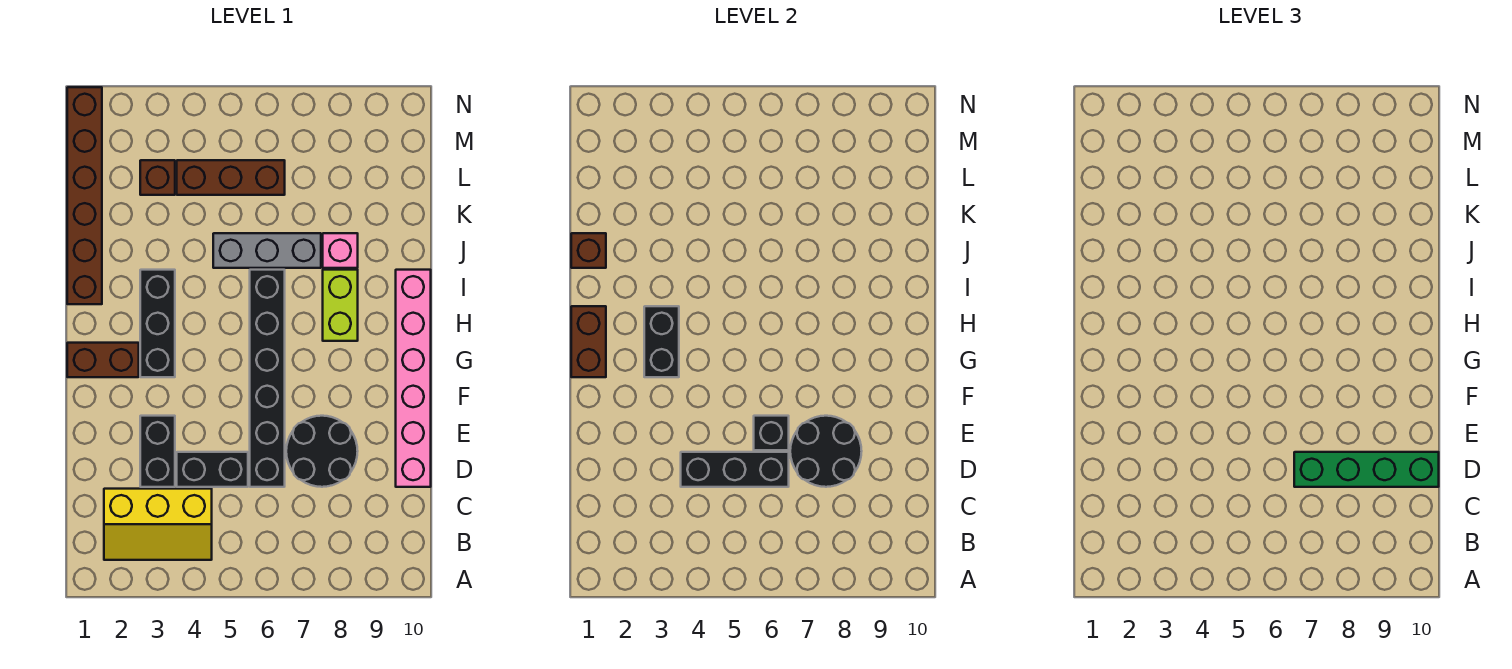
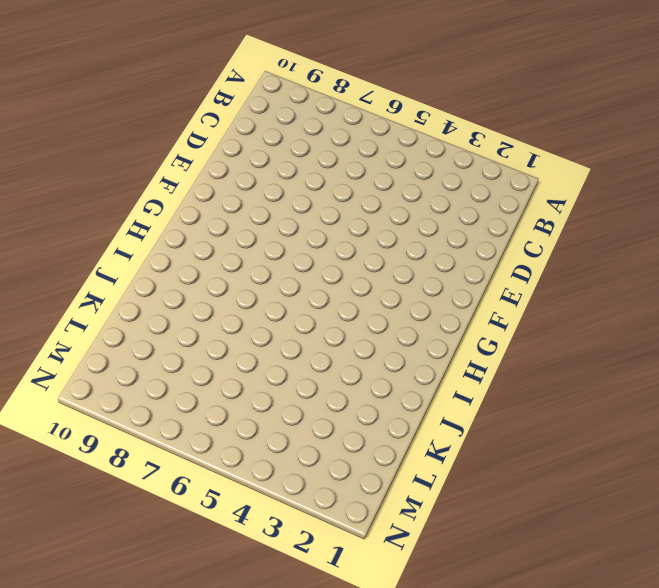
none -> yellow slope B2:C4 level 1 top C
none -> black brick D3:E3 level 1
none -> black brick D4:D5 level 1

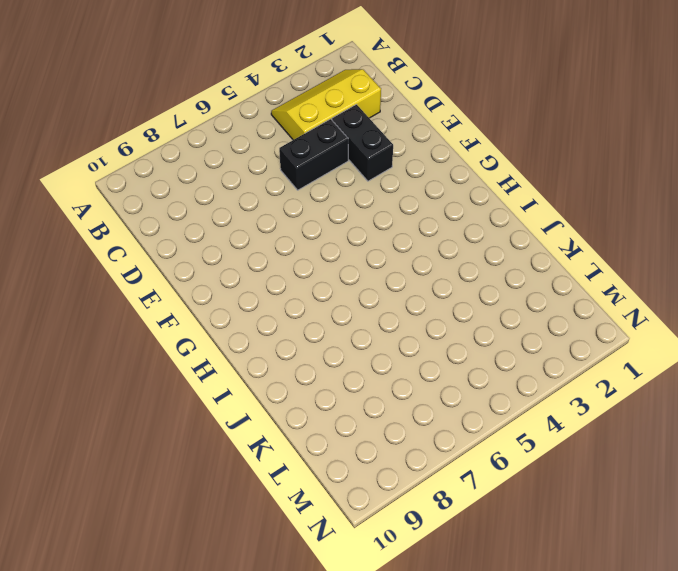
none -> black brick D6:I6 level 1
none -> black round brick D7:E8 level 1
none -> pink brick D10:I10 level 1

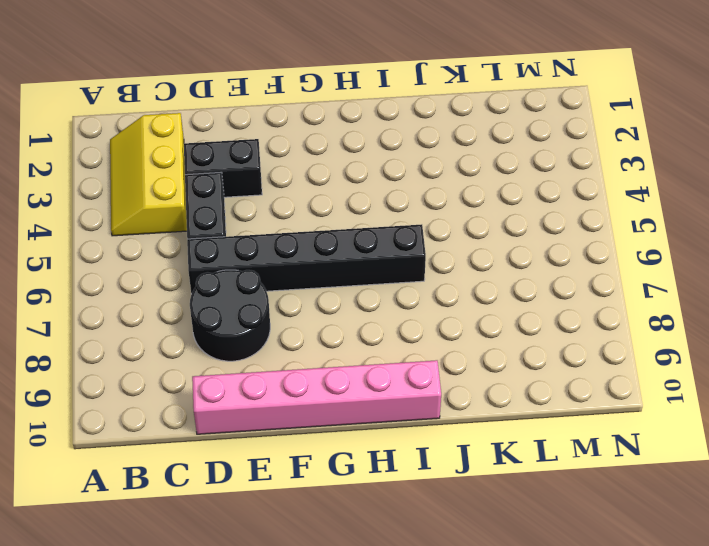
none -> brown brick G1:G2 level 1
none -> black brick G3:I3 level 1
none -> lime brick H8:I8 level 1

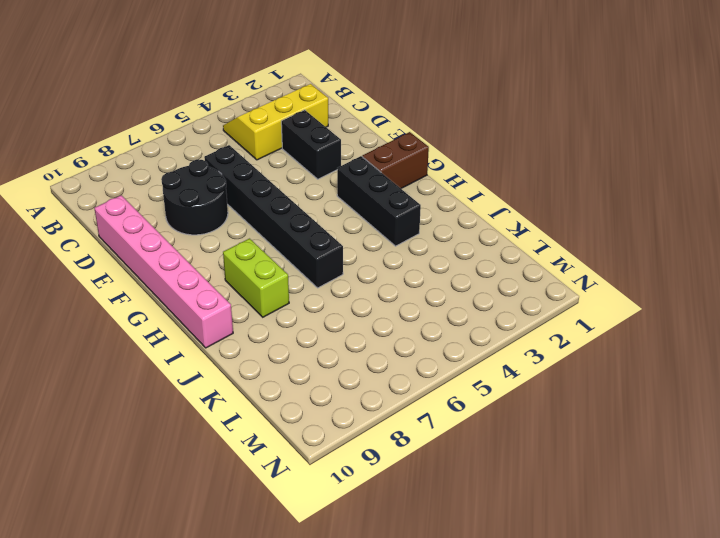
none -> black brick D4:D5 level 1
none -> brown brick I1:N1 level 1
none -> grey brick J5:J7 level 1

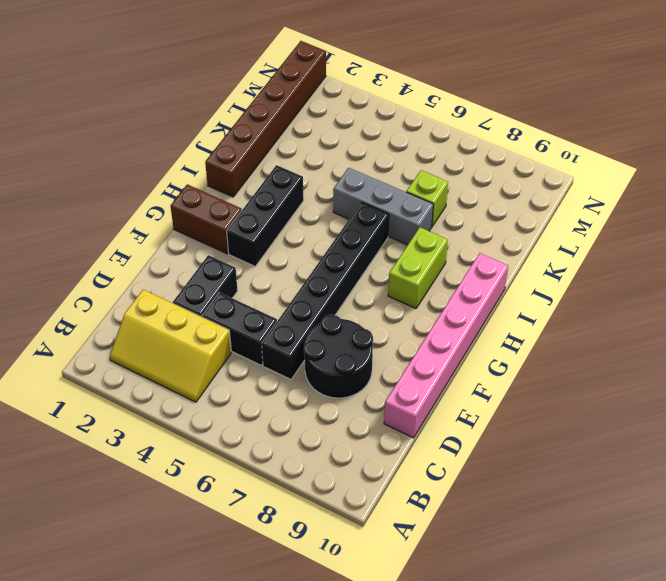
lime brick K7 level 1 -> none
none -> pink brick J8 level 1
none -> brown brick L3 level 1
none -> brown brick L4:L6 level 1

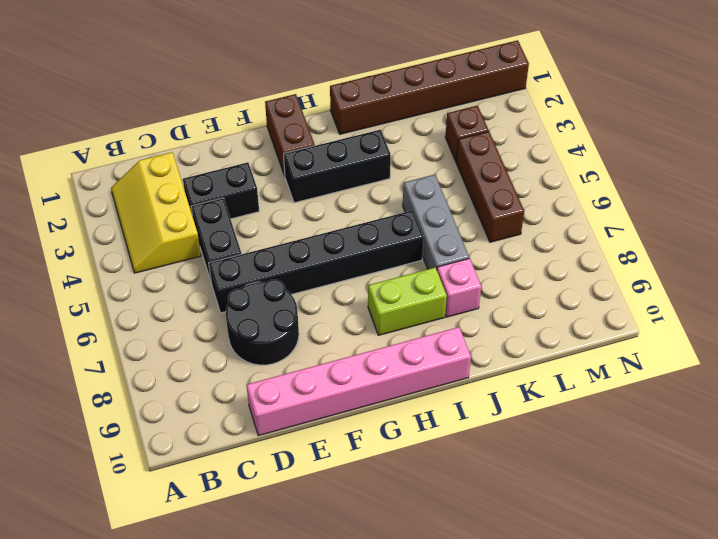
none -> black brick D4:D6 level 2
none -> black round brick D7:E8 level 2
none -> black brick E6 level 2

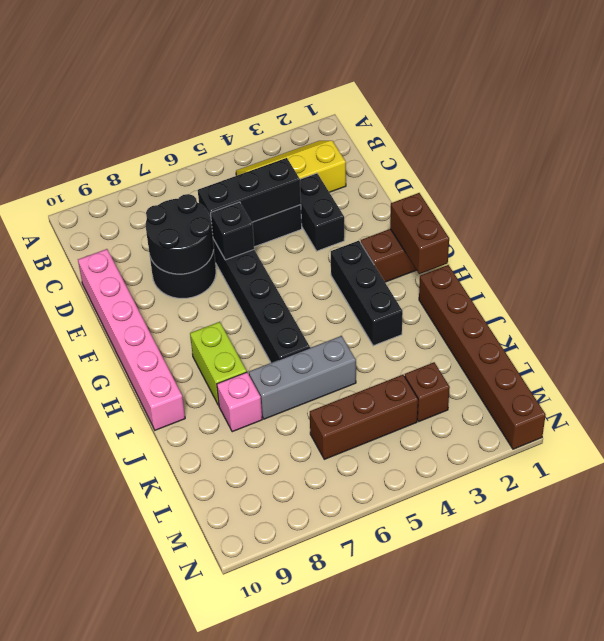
none -> black brick G3:H3 level 2
none -> brown brick J1 level 2
none -> green brick D7:D10 level 3

